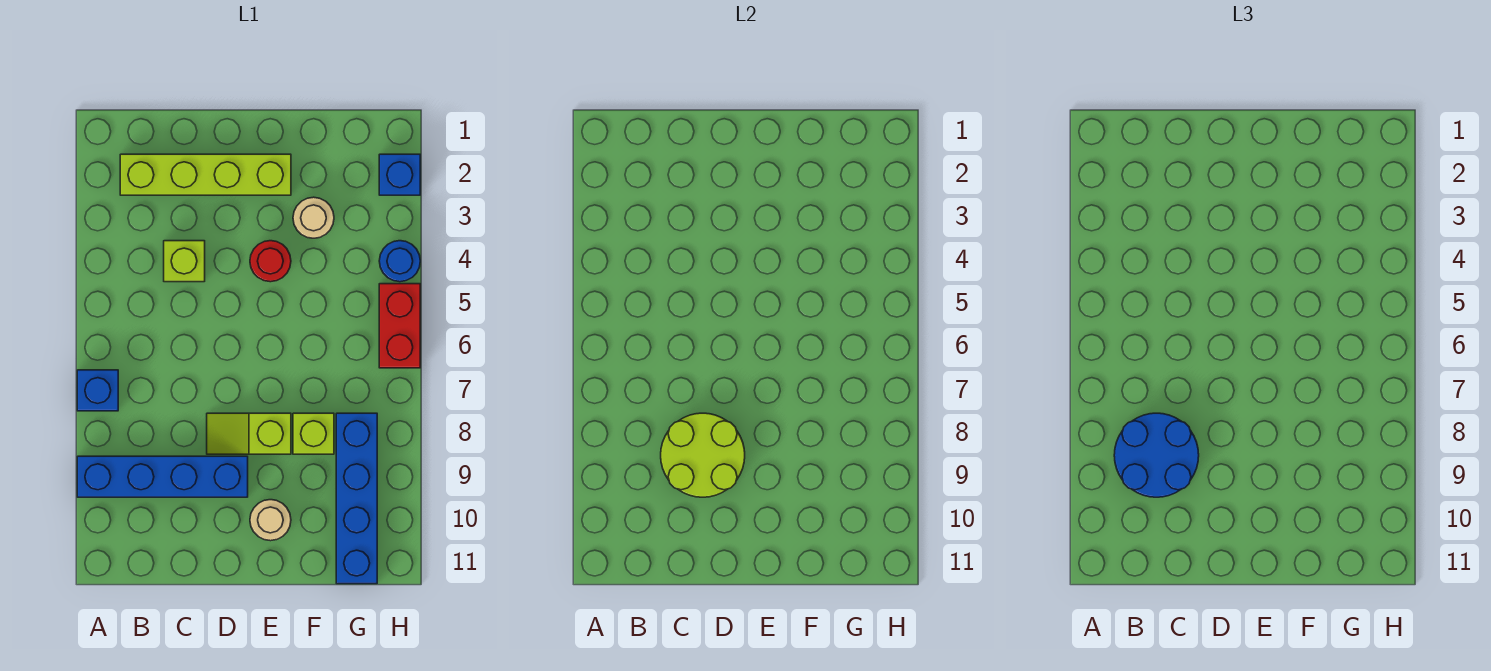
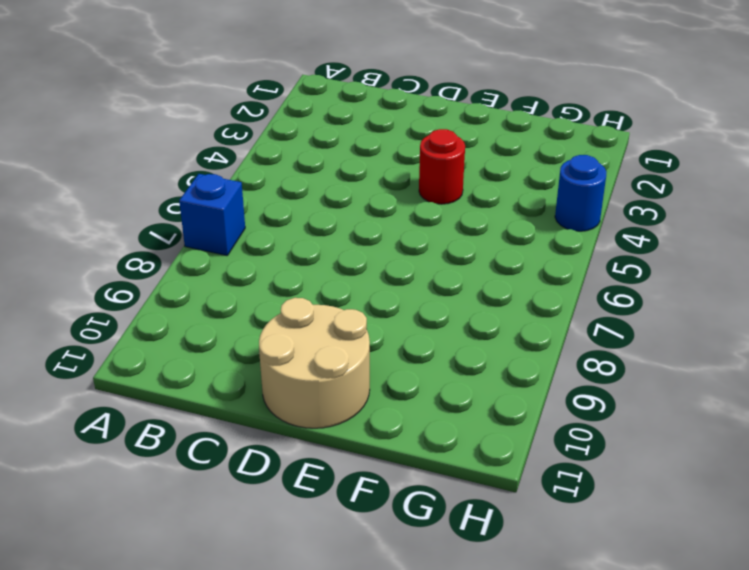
tan round brick D10:E11 level 1 -> tan round brick E10 level 1
none -> blue brick A9:D9 level 1
none -> lime brick B2:E2 level 1
none -> lime brick C4 level 1

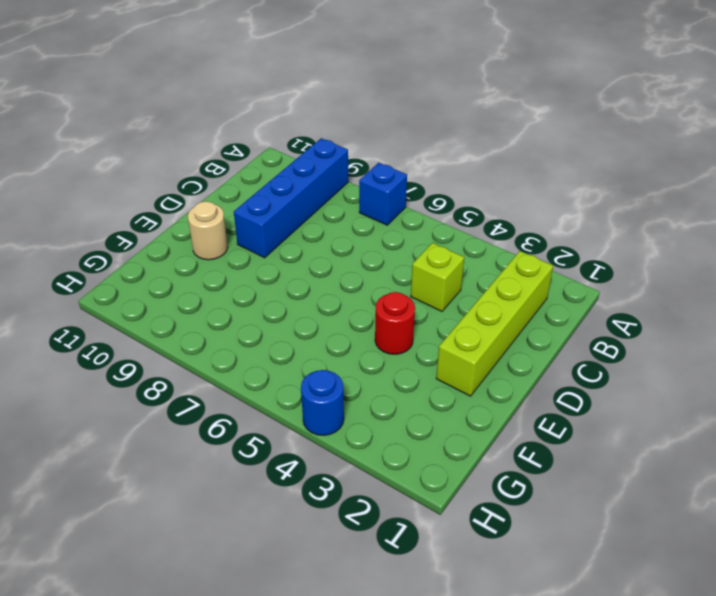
none -> lime slope D8:E8 level 1 top E
none -> tan round brick F3 level 1
none -> lime brick F8 level 1

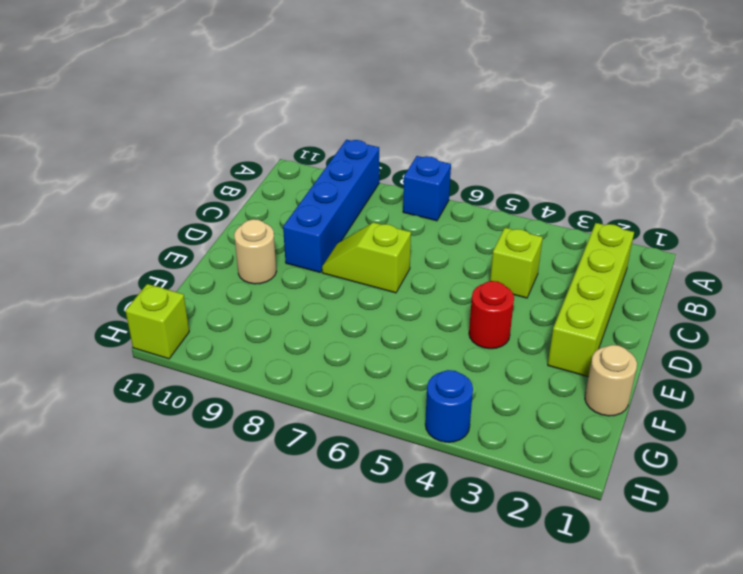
lime slope D7:D8 level 1 top 7 -> lime slope D8:E8 level 1 top E
tan round brick F1 level 1 -> tan round brick F3 level 1
lime brick H11 level 1 -> lime brick F8 level 1
none -> blue brick G8:G11 level 1
none -> blue brick H2 level 1
none -> red brick H5:H6 level 1

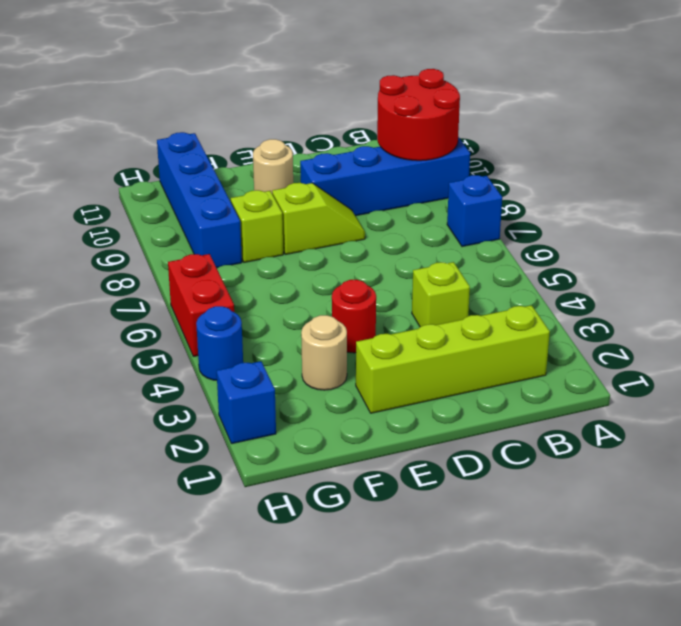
red round brick A9:B10 level 2 -> none
none -> lime round brick C8:D9 level 2
none -> blue round brick B8:C9 level 3

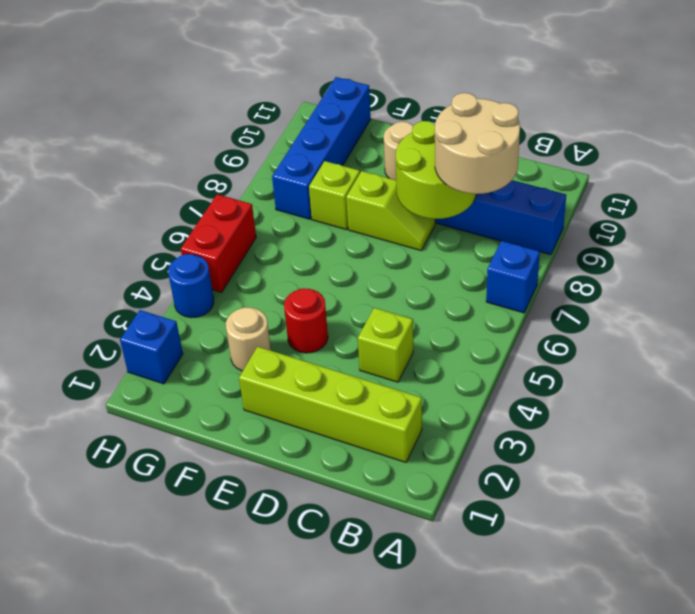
tan round brick B8:C9 level 3 -> blue round brick B8:C9 level 3

